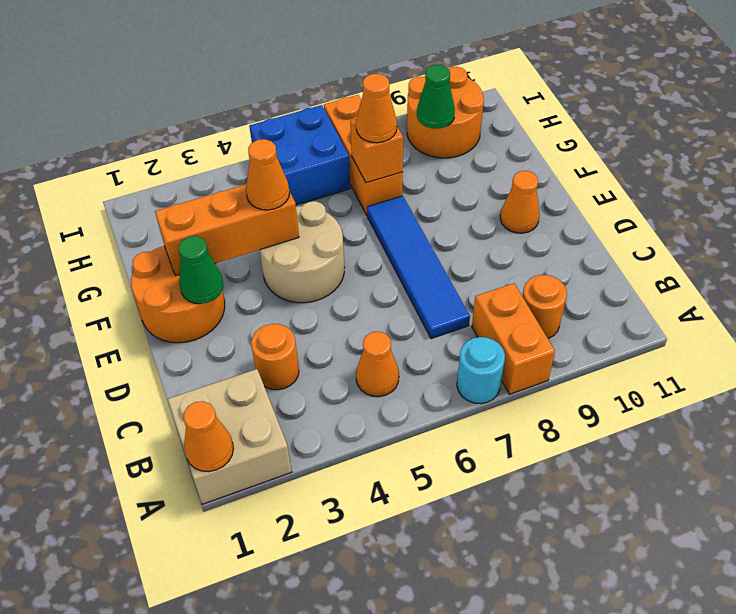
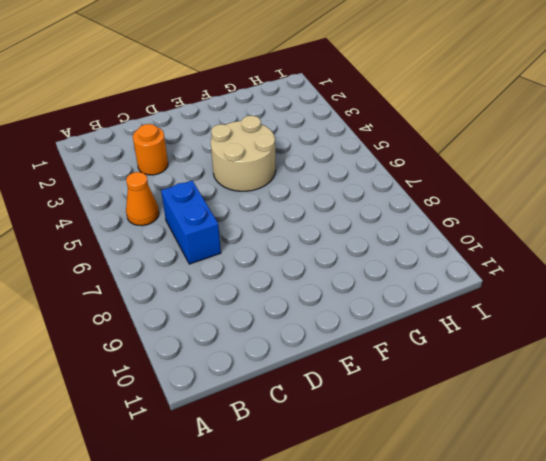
blue brick C6:C7 level 1 -> blue tile C7:F7 level 1
none -> tan brick A1:B2 level 1
none -> cyan round brick A7 level 1
none -> orange brick A8:B8 level 1

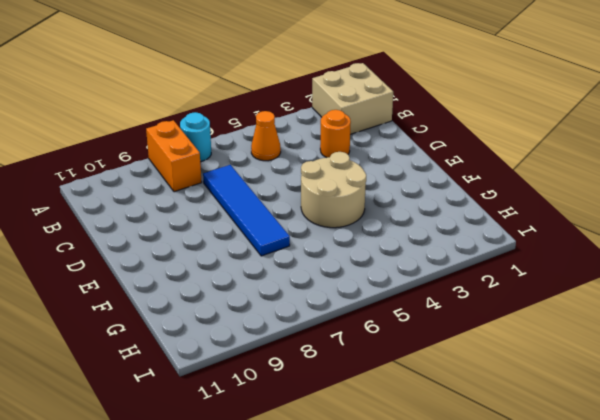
none -> orange round brick B9 level 1
none -> orange round brick E1:F2 level 1
none -> orange cone E10 level 1

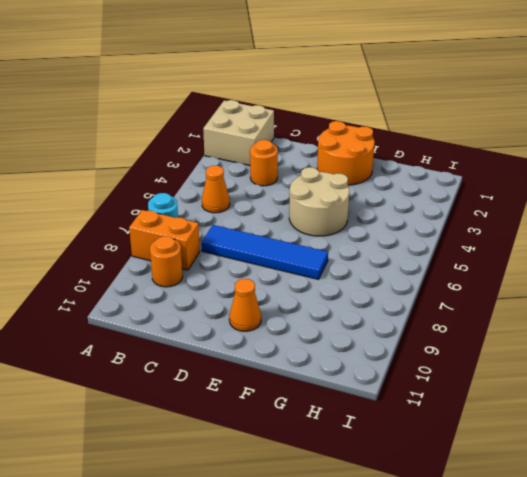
none -> orange brick G7:I7 level 1
none -> blue brick H5:I6 level 1
none -> orange round brick H9:I10 level 1

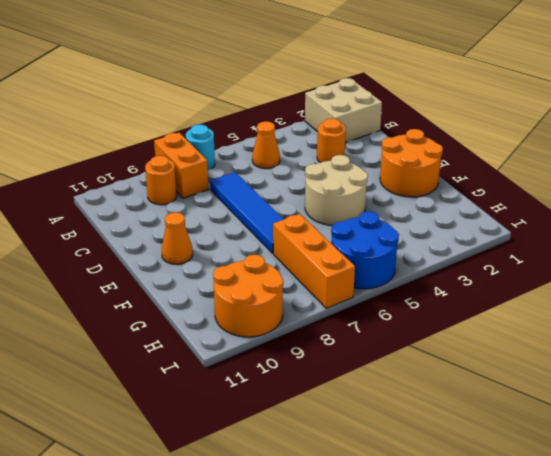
blue round brick H5:I6 level 1 -> blue brick H5:I6 level 1
none -> orange cone A1 level 2
none -> green cone E2 level 2
none -> orange brick F2:F4 level 2

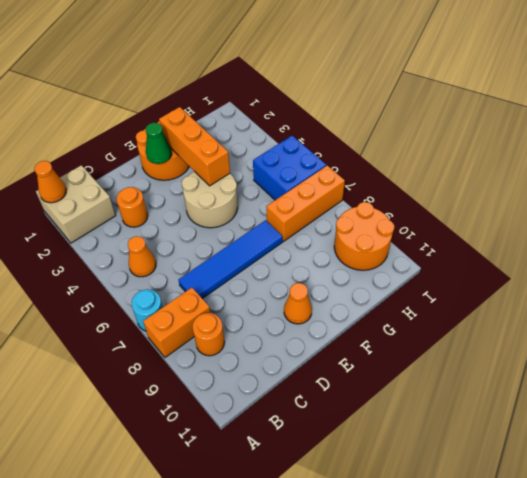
none -> orange brick G7 level 2
none -> green cone H9 level 2
none -> orange cone F4 level 3

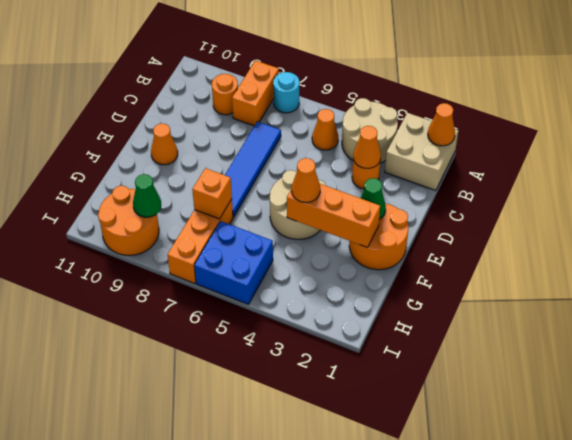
tan round brick A3:B4 level 1 -> none
orange cone C3 level 2 -> orange cone G7 level 3

